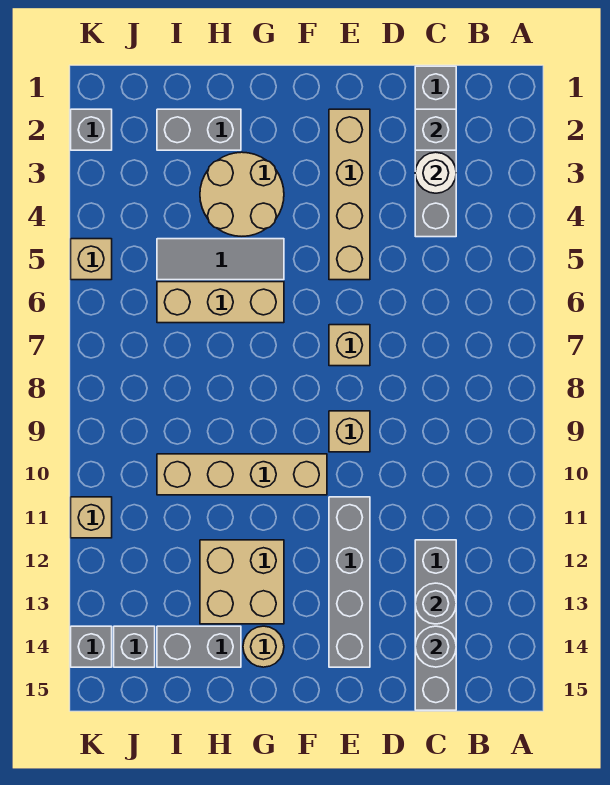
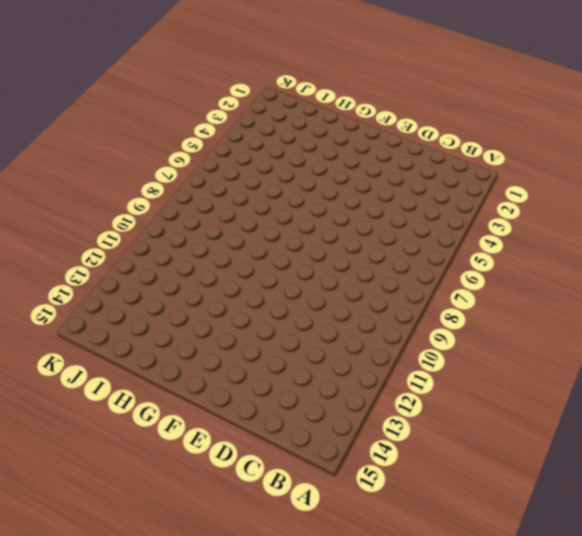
none -> grey brick C1:C4 level 1
none -> grey brick C12:C15 level 1
none -> tan brick E2:E5 level 1

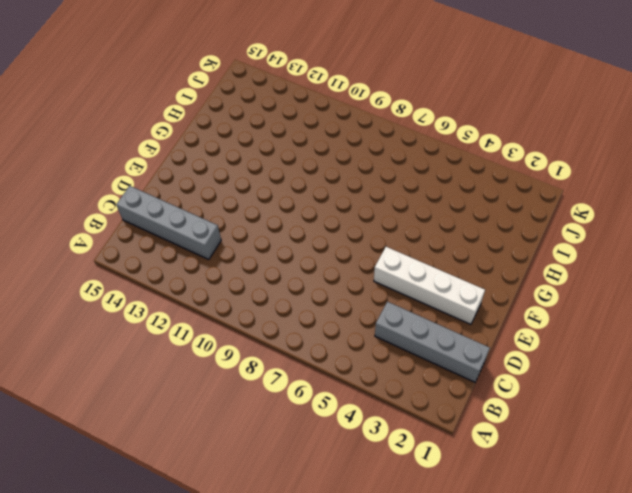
white brick E2:E5 level 1 -> tan brick E2:E5 level 1
none -> tan brick E7 level 1
none -> tan brick E9 level 1
none -> grey brick E11:E14 level 1

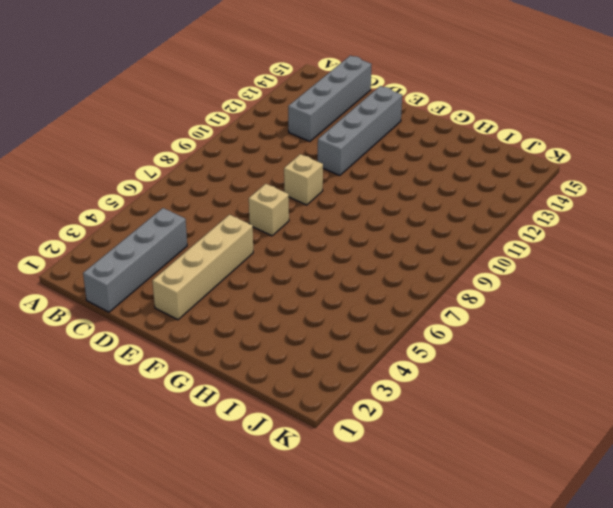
none -> tan brick F10:I10 level 1
none -> tan round brick G3:H4 level 1
none -> grey tile G5:I5 level 1

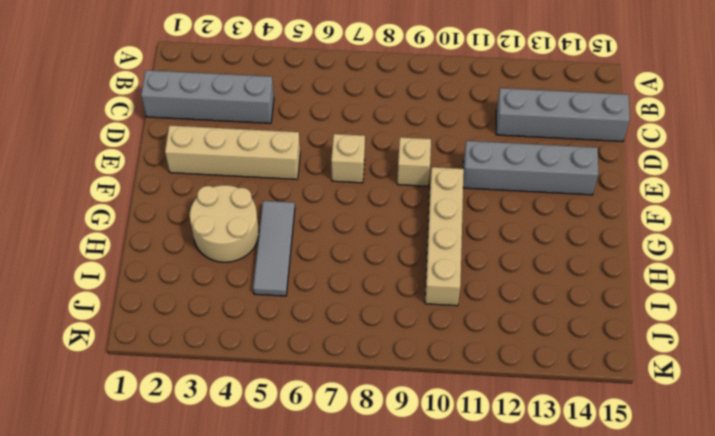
none -> tan brick G6:I6 level 1
none -> tan brick G12:H13 level 1
none -> tan round brick G14 level 1

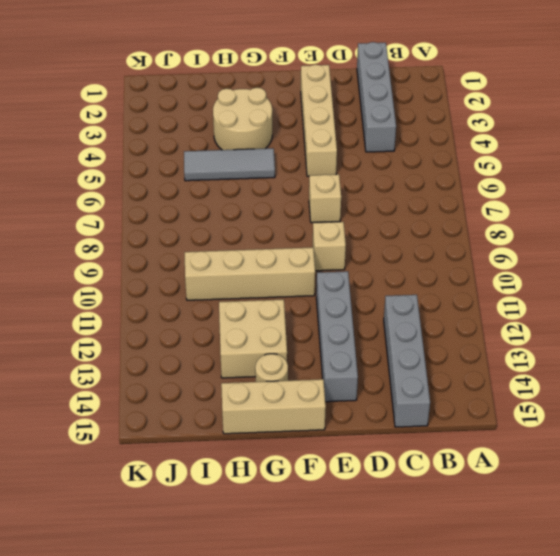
tan brick F15:H15 level 1 -> tan brick G6:I6 level 1
none -> grey brick H2:I2 level 1
none -> grey brick H14:I14 level 1
none -> grey brick J14 level 1

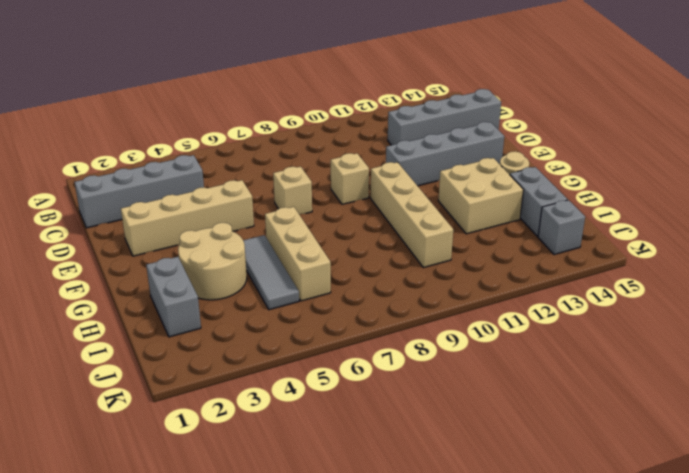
none -> grey brick K2 level 1
none -> tan brick K5 level 1
none -> tan brick K11 level 1

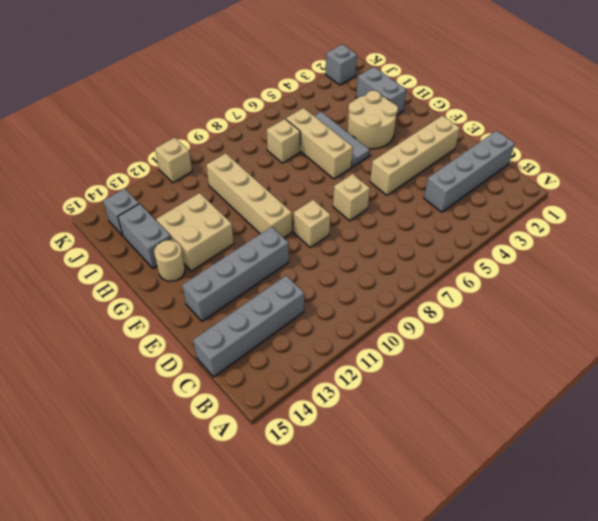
tan brick I7 level 1 -> tan brick K5 level 1
none -> grey brick K14 level 1
none -> grey brick C2 level 2
none -> white round brick C3 level 2

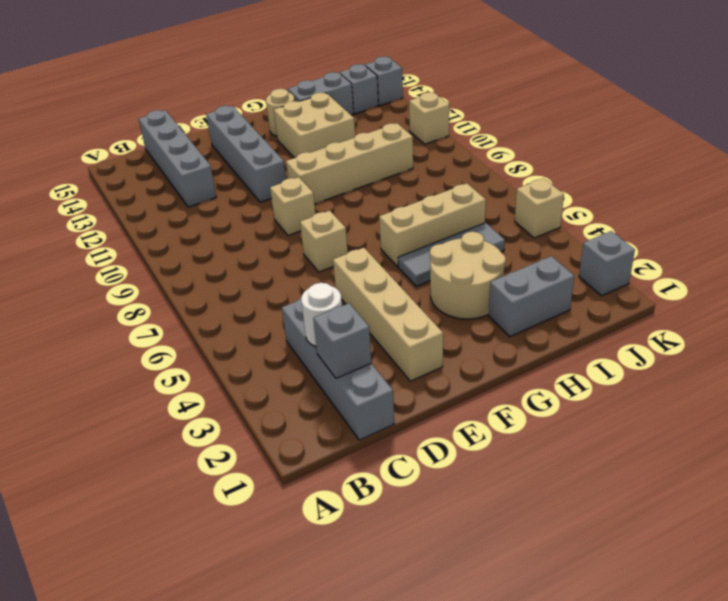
none -> grey round brick C13 level 2
none -> grey round brick C14 level 2

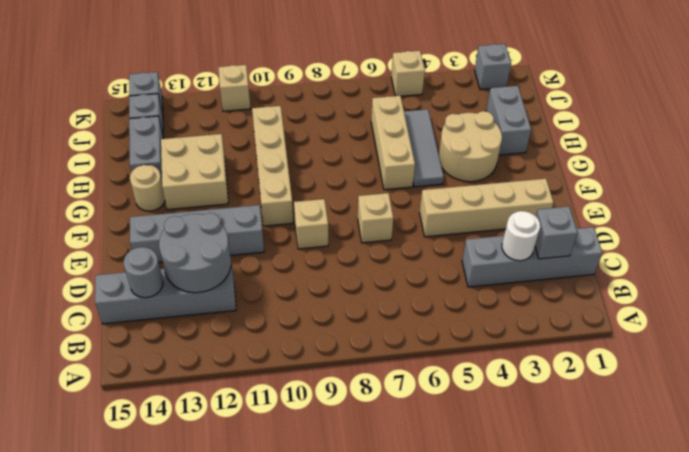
grey round brick C12:D13 level 2 -> grey round brick C13 level 2

